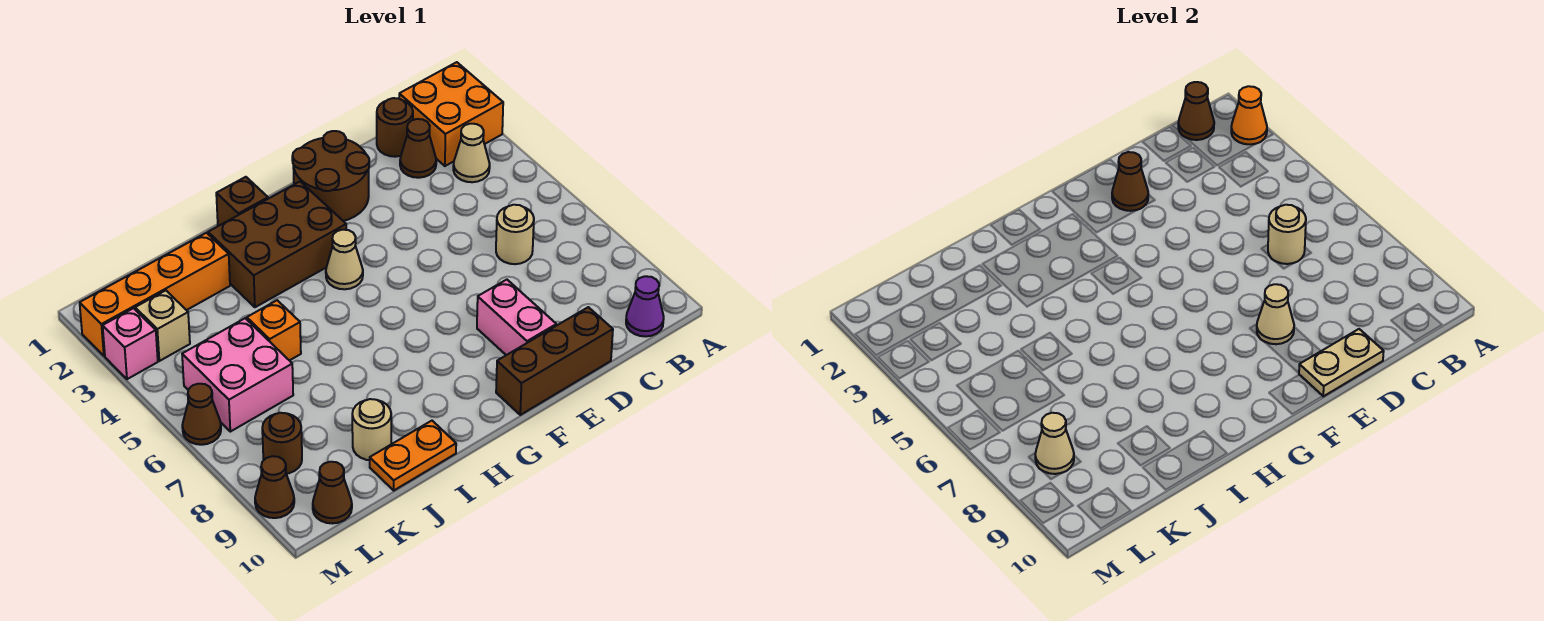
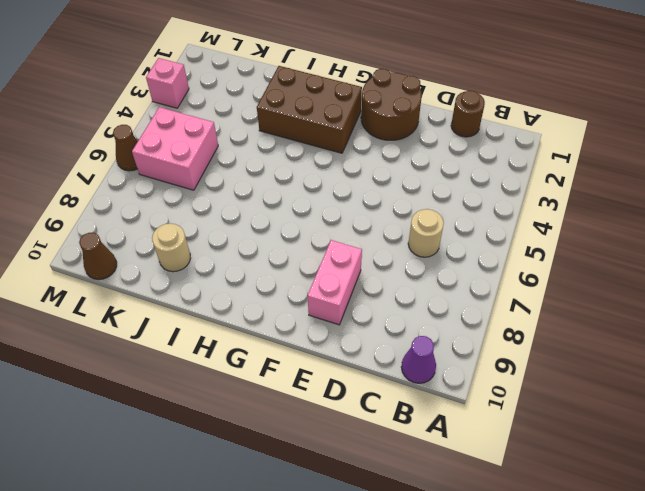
none -> orange brick A1:B2 level 1
none -> tan cone B3 level 1
none -> brown cone C2 level 1
none -> brown brick D10:F10 level 1

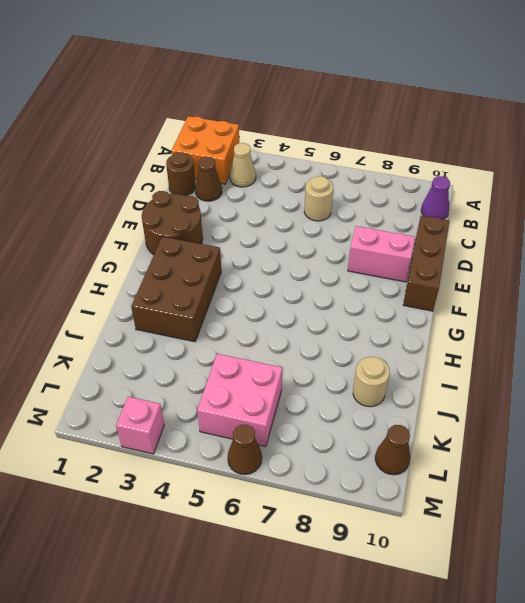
none -> tan cone G4 level 1
none -> brown brick H1 level 1
none -> orange plate I10:J10 level 1
none -> orange brick J2:M2 level 1

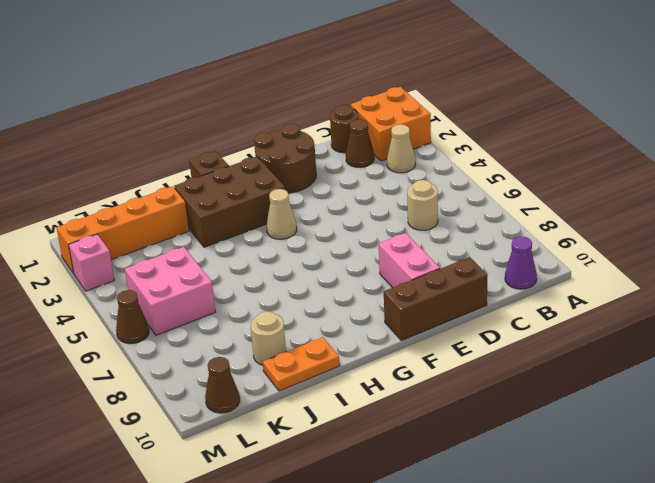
none -> orange brick J5 level 1
none -> tan brick L3 level 1
none -> brown round brick L8 level 1
none -> brown cone M9 level 1

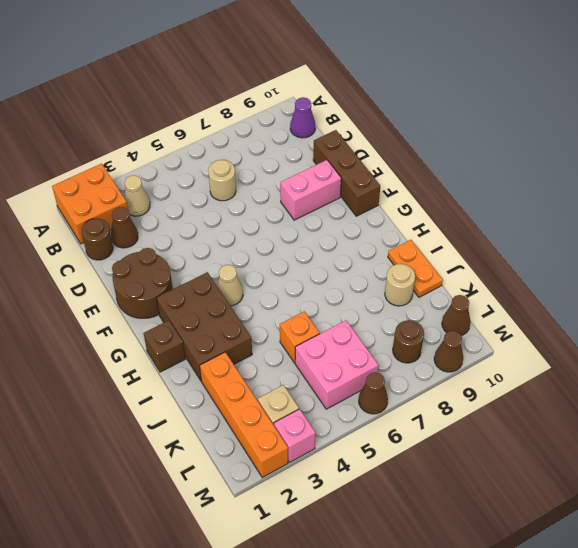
none -> orange cone A2 level 2
none -> brown cone B1 level 2
none -> tan round brick C6 level 2
none -> tan plate D10:E10 level 2

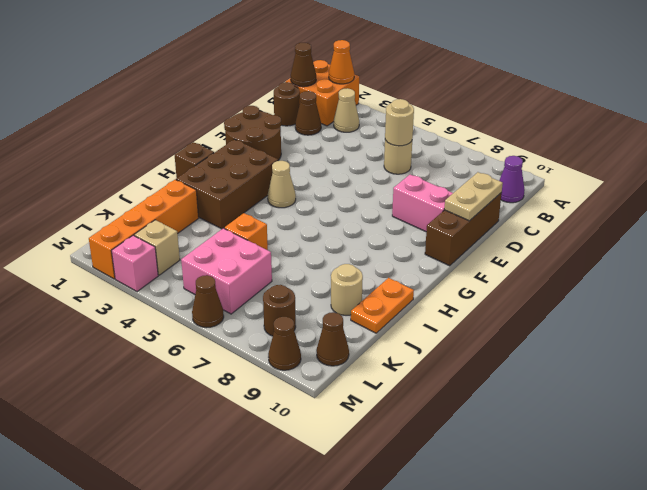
none -> brown cone E2 level 2
none -> tan cone E8 level 2
none -> tan cone L8 level 2

